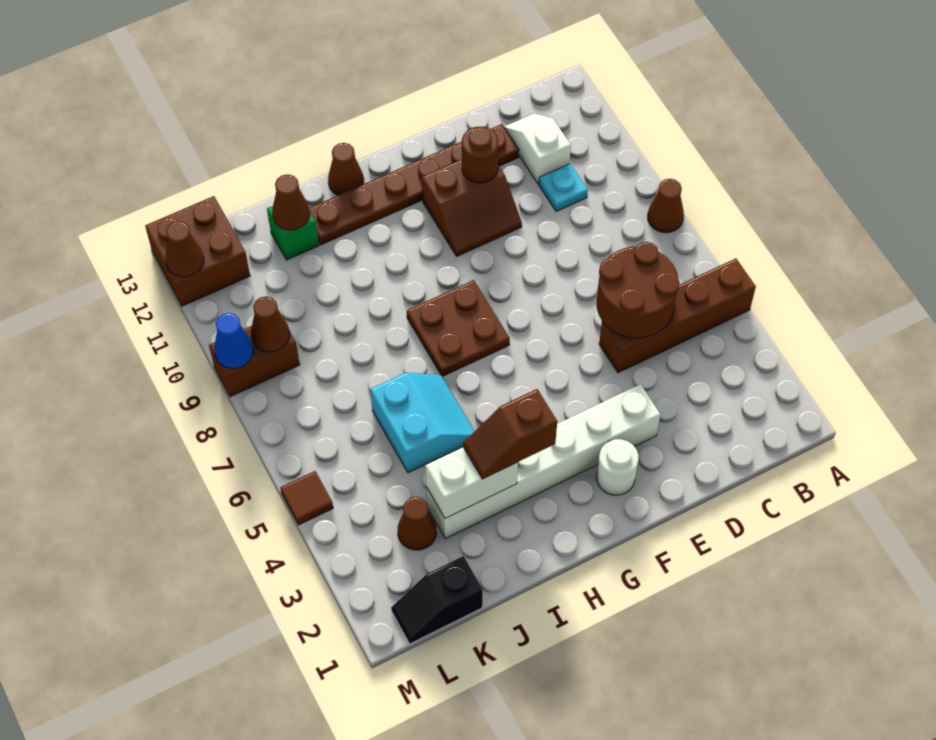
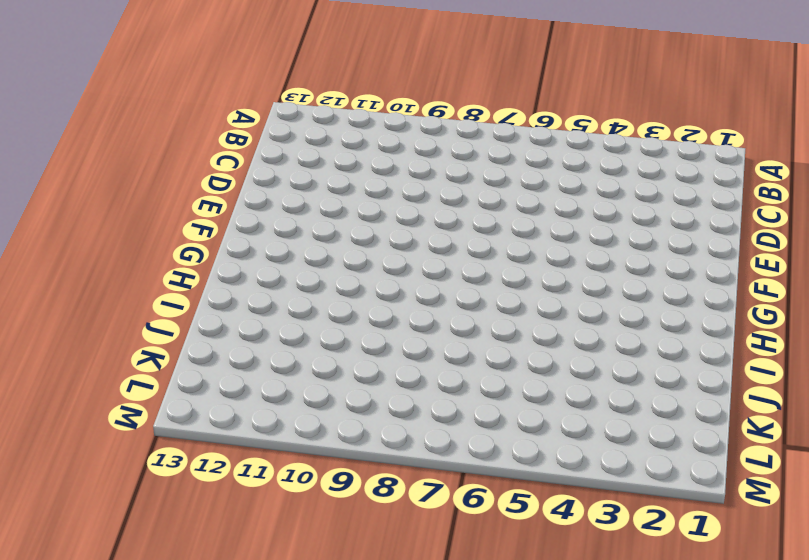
none -> brown brick A5:D5 level 1
none -> brown cone A8 level 1
none -> cyan plate C10 level 1

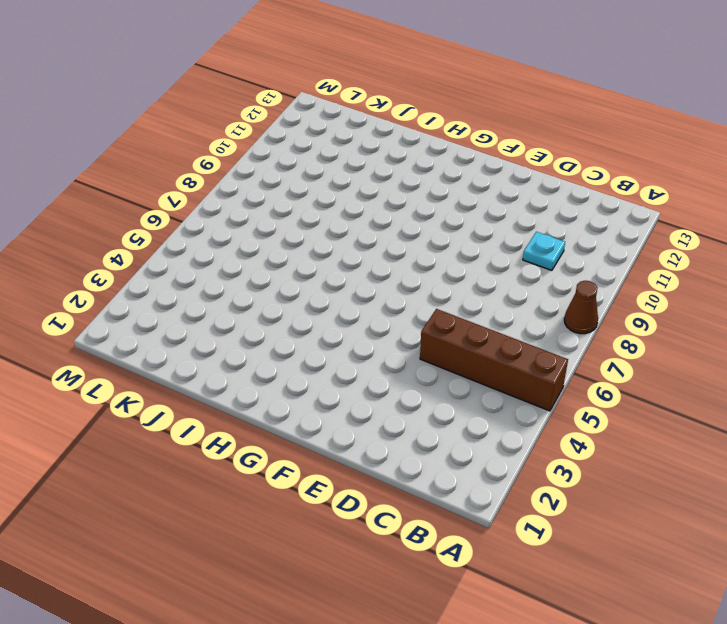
none -> white slope C11:C12 level 1 top 11
none -> brown plate D12:I12 level 1
none -> white brick E3:J3 level 1

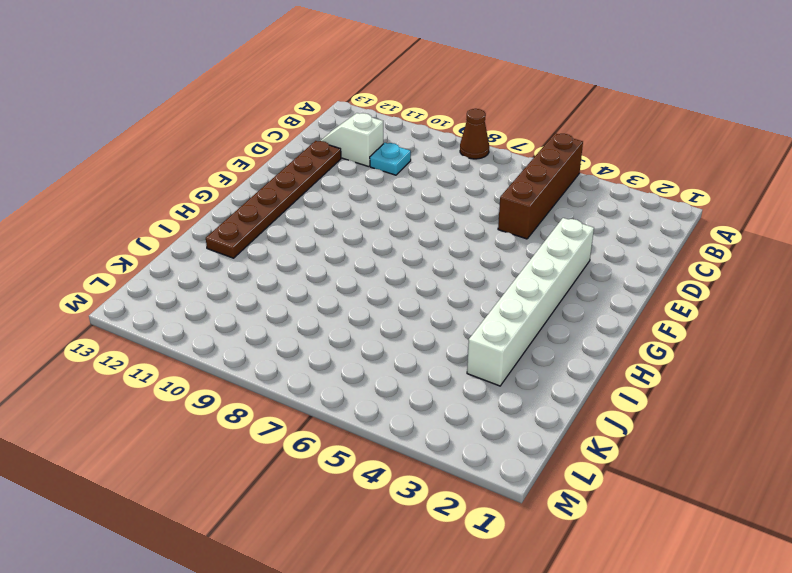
none -> brown slope E10:F11 level 1 top 11
none -> white round brick F2 level 1
none -> brown plate G7:H8 level 1

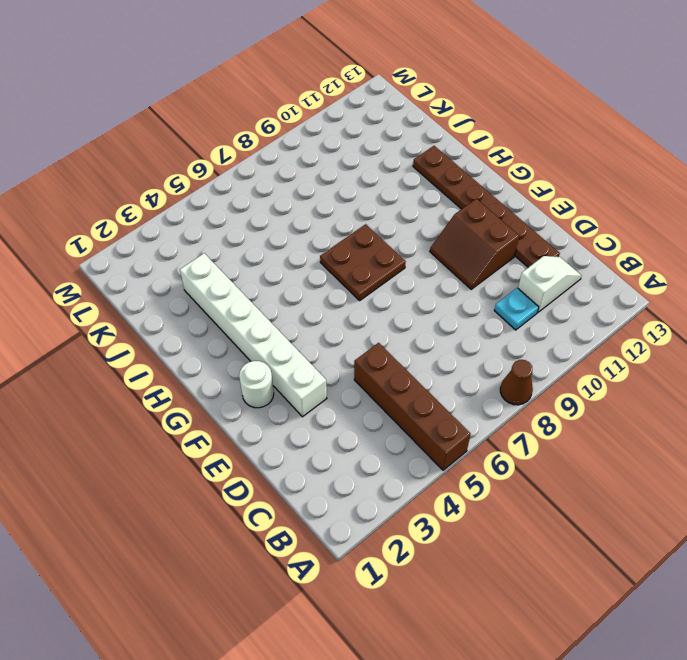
none -> brown cone H13 level 1
none -> cyan slope I5:J6 level 1 top J
none -> green brick J12 level 1

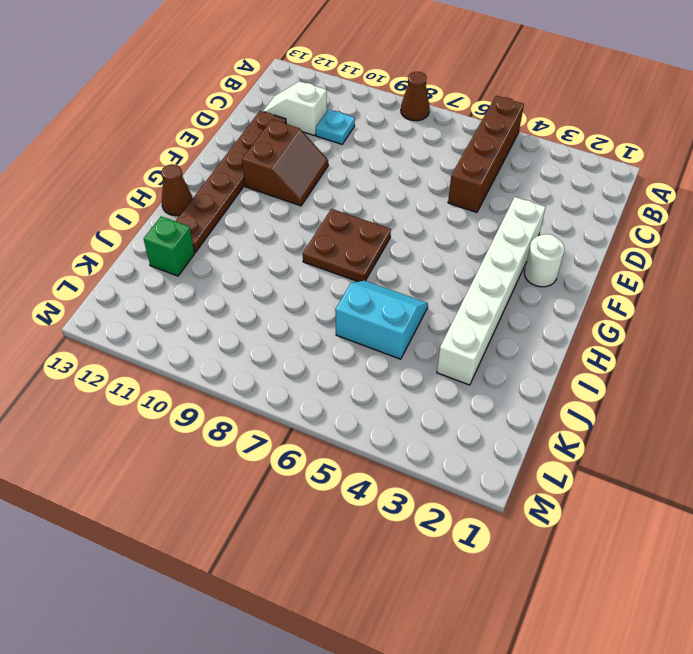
none -> black slope K1:L1 level 1 top K
none -> brown cone K3 level 1
none -> brown brick L9:M9 level 1

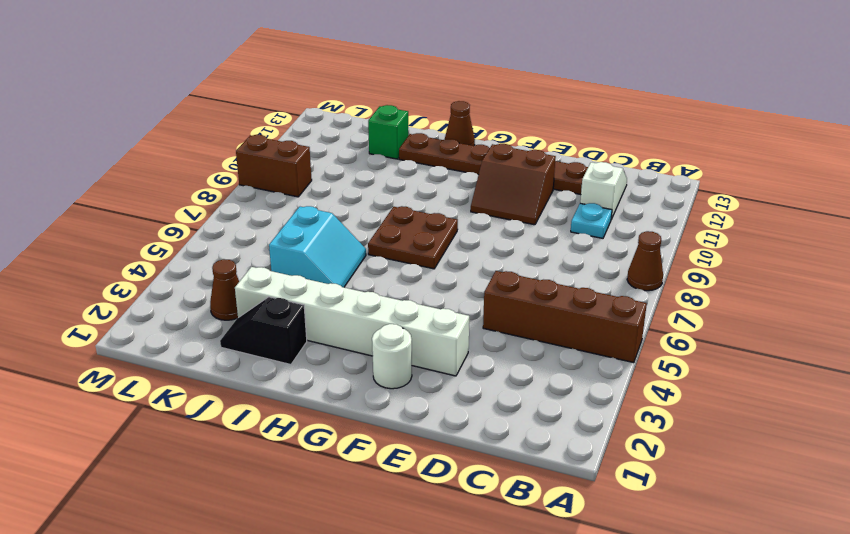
black slope I2:J2 level 1 top I -> black slope K1:L1 level 1 top K
none -> brown brick L12:M13 level 1
none -> brown tile M5 level 1
none -> brown round brick C5:D6 level 2

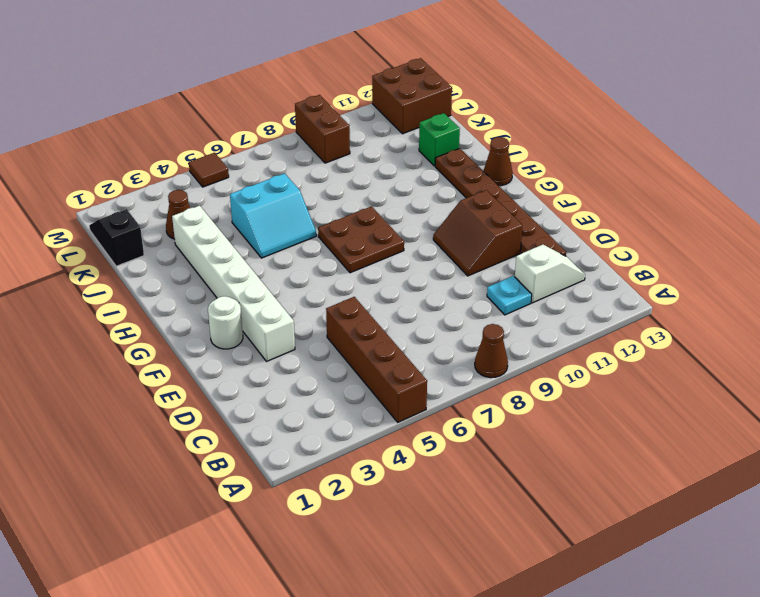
none -> brown round brick C5:D6 level 2
none -> brown round brick E11 level 2
none -> white brick I3:J3 level 2

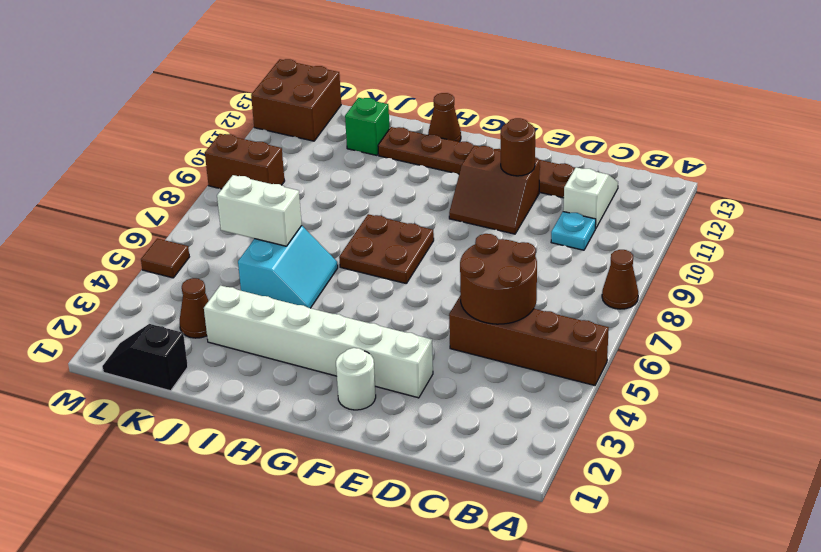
white brick J6:K6 level 2 -> white brick I3:J3 level 2
none -> brown cone J12 level 2
none -> brown cone L9 level 2
none -> blue cone M9 level 2

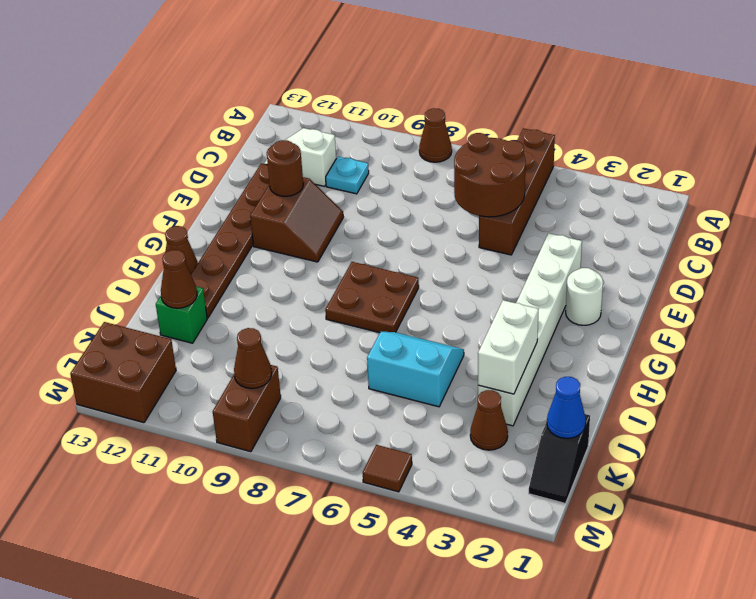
blue cone K1 level 2 -> blue cone M9 level 2
none -> brown cone M12 level 2
none -> brown slope H3:I3 level 3 top H

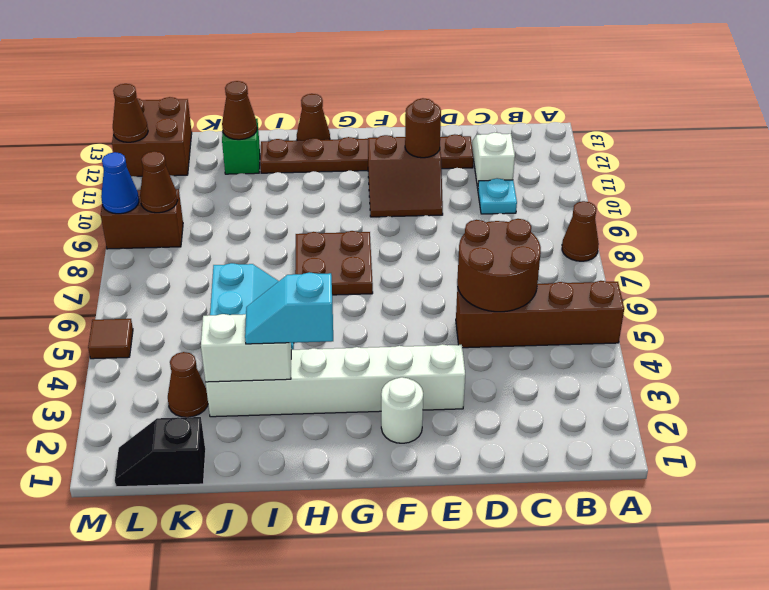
cyan slope H3:I3 level 3 top H -> brown slope H3:I3 level 3 top H

